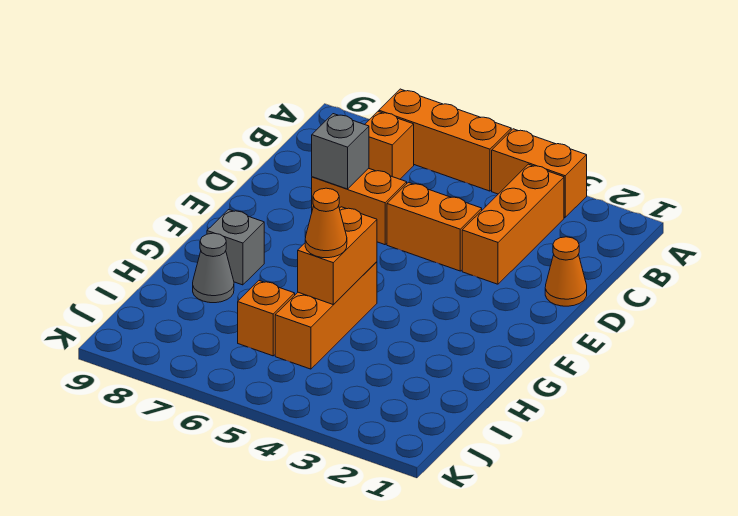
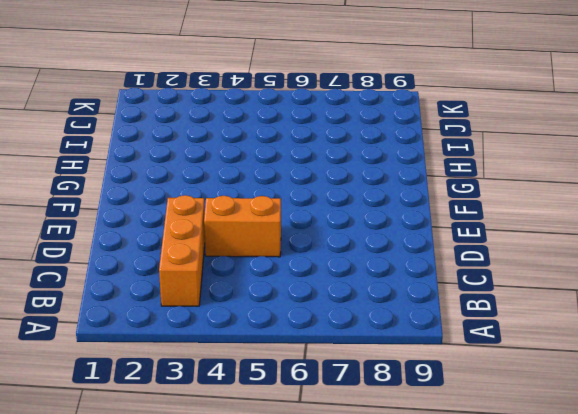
none -> orange brick A3:A4 level 1
none -> orange brick A5:A7 level 1
none -> orange brick B7 level 1

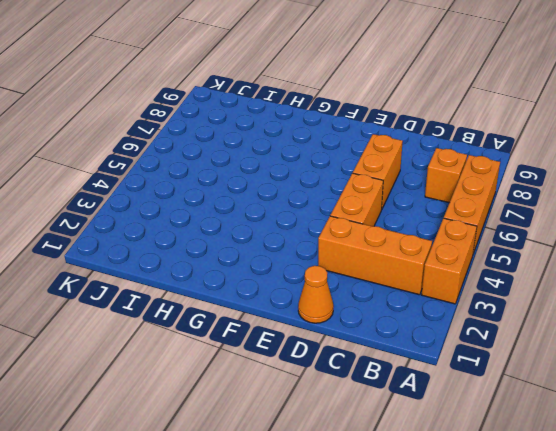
none -> orange brick G5:I5 level 1
none -> grey brick G8 level 1
none -> grey cone H8 level 1

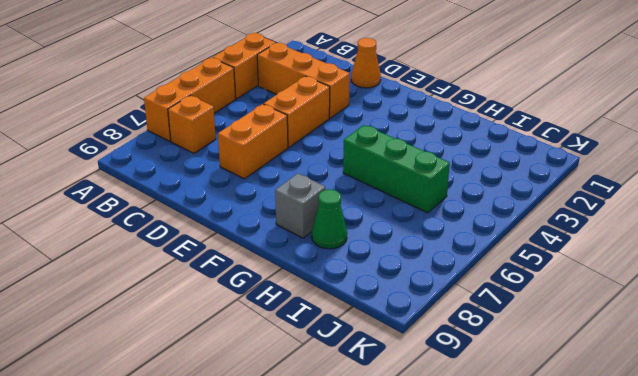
green brick G5:I5 level 1 -> orange brick G5:I5 level 1
green cone H8 level 1 -> grey cone H8 level 1
none -> orange brick I6 level 1
none -> grey brick D7 level 2
none -> orange brick G5:H5 level 2

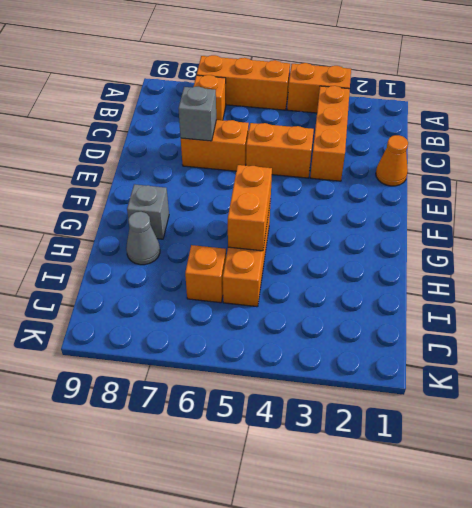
none -> orange cone H5 level 3

